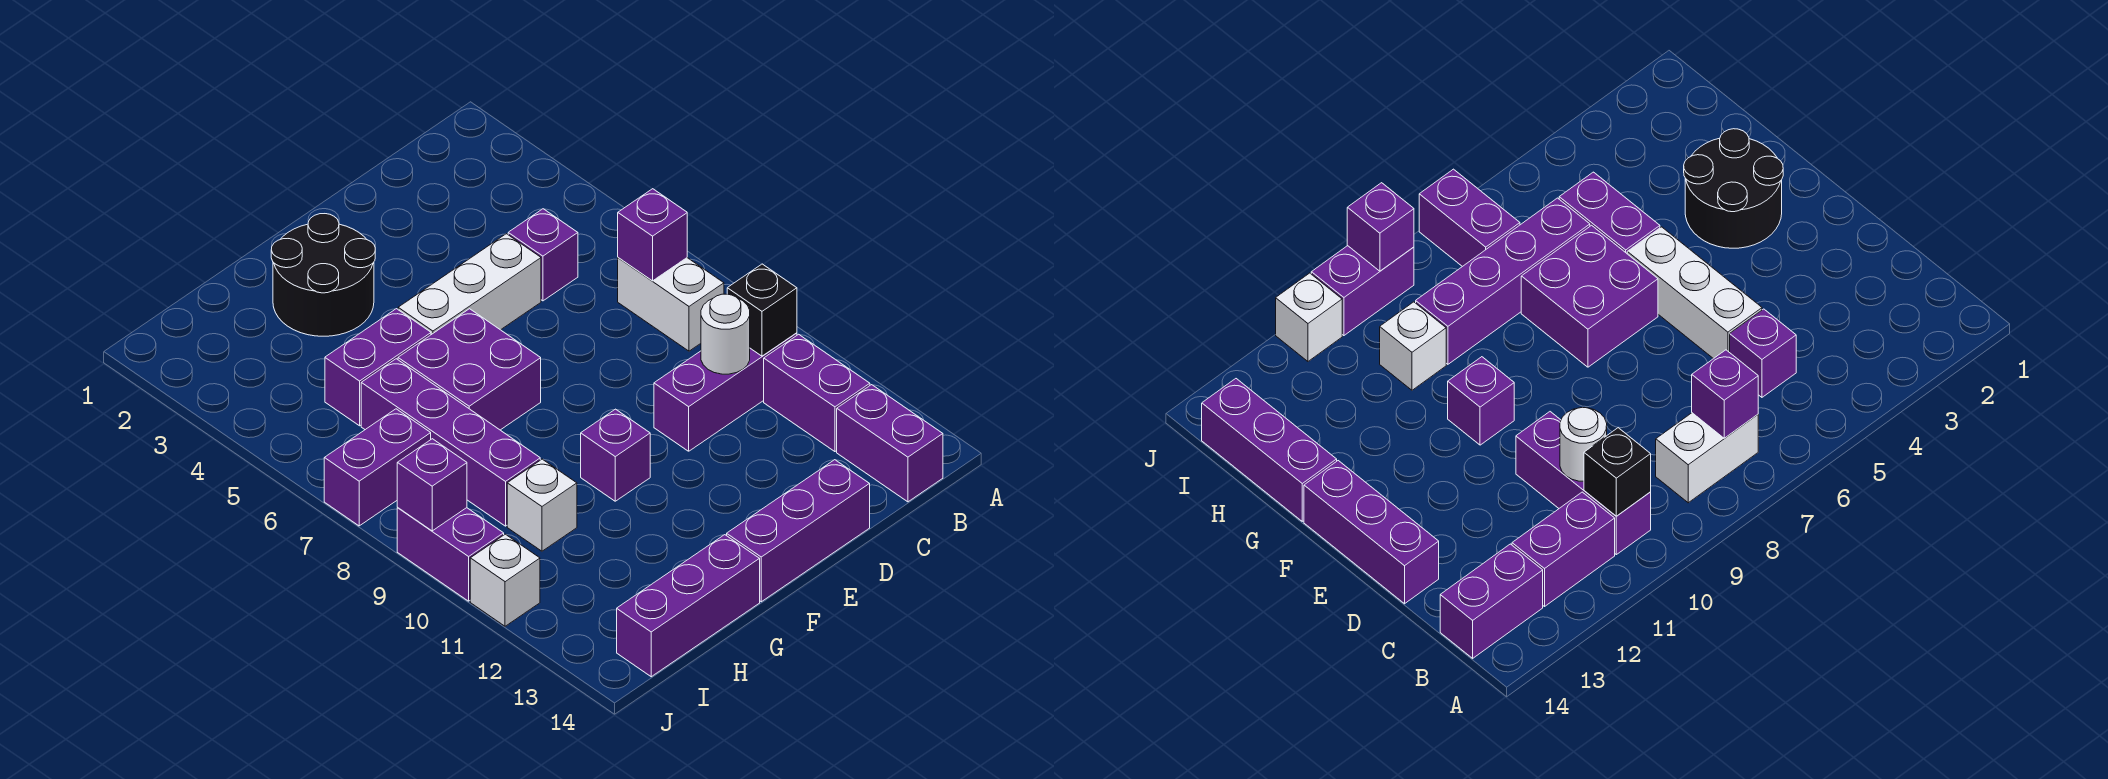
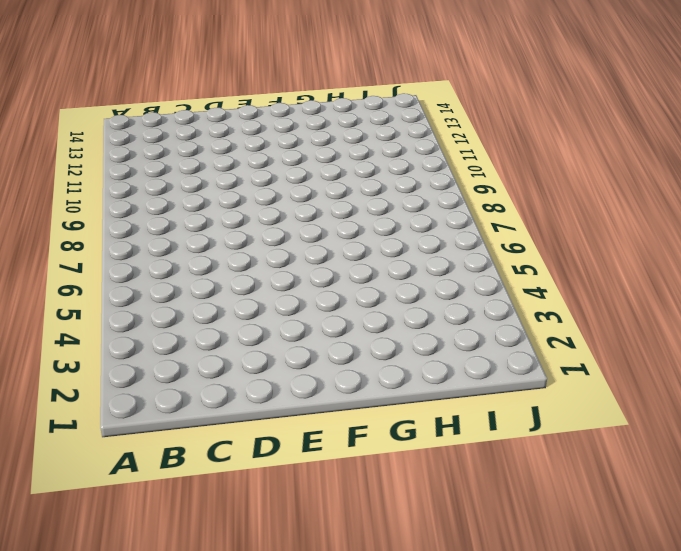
none -> white brick B7:B8 level 1
none -> purple brick B10:D10 level 1
none -> purple brick B11:B12 level 1

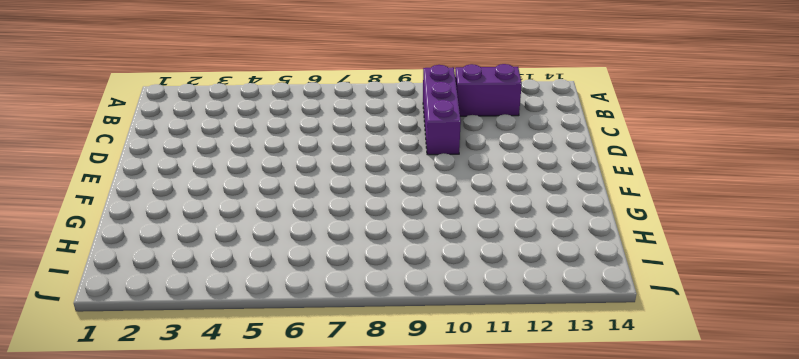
none -> white brick B7:B8 level 1
none -> purple brick B13:B14 level 1
none -> purple brick C5 level 1

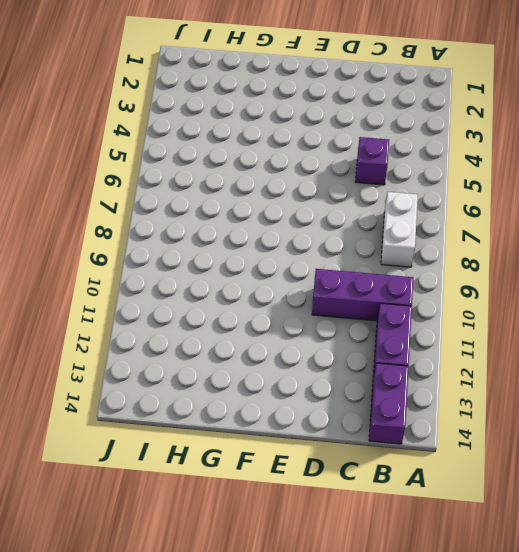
none -> white brick D5:F5 level 1
none -> purple brick D14:F14 level 1
none -> black round brick F2:G3 level 1

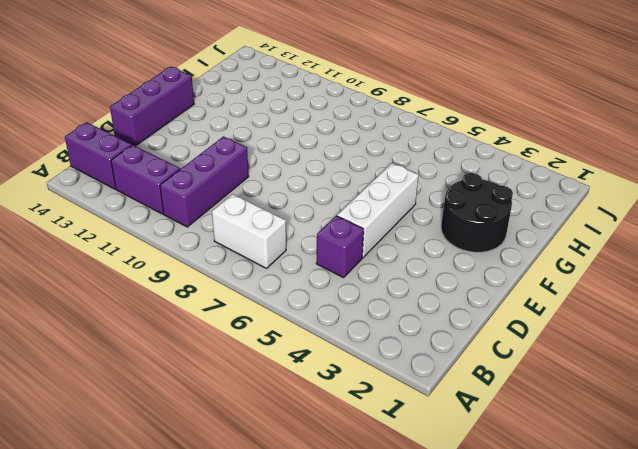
none -> purple brick F6:G7 level 1
none -> purple brick F10 level 1
none -> purple brick G5:H5 level 1

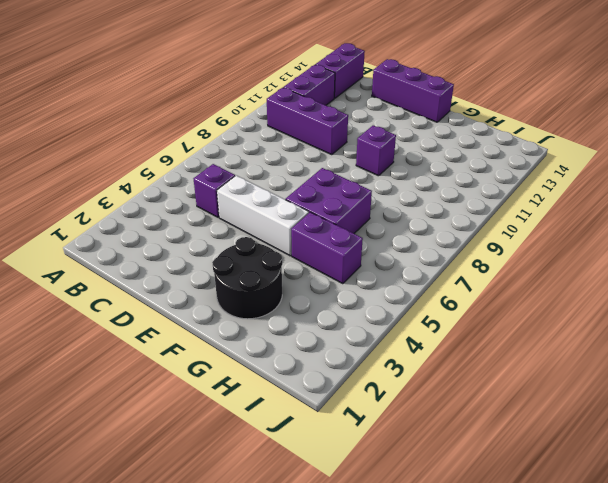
none -> white brick B7:B8 level 1
none -> purple brick G14:I14 level 1
none -> purple brick H6:H9 level 1

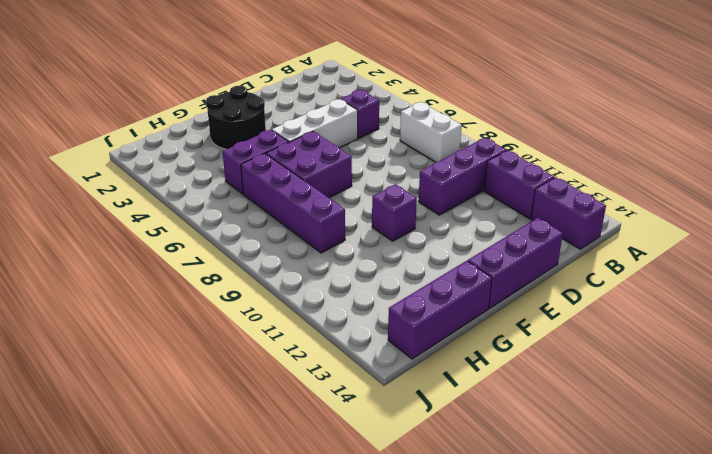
none -> white brick H10 level 1
none -> purple brick I7:J7 level 1
none -> purple brick J9:J10 level 1

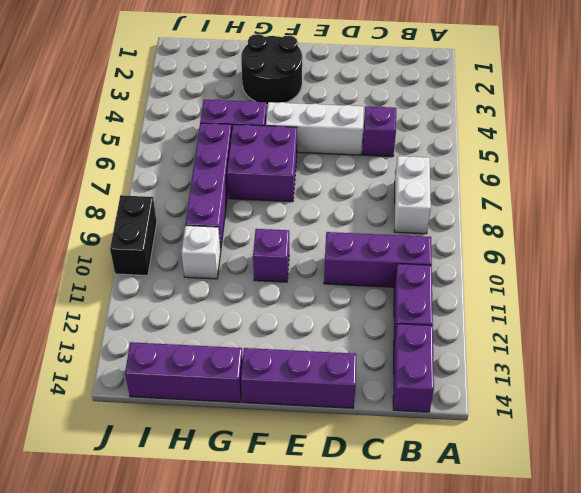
black brick J9:J10 level 1 -> purple brick J9:J10 level 1
none -> purple brick I7:J7 level 1
none -> white brick J11 level 1
none -> purple brick B7 level 2

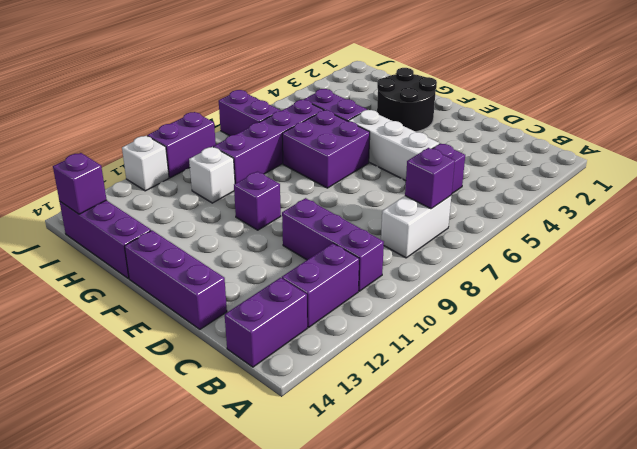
purple brick I14 level 2 -> purple brick J9 level 2
none -> black brick B10 level 2
none -> white round brick C10 level 2

